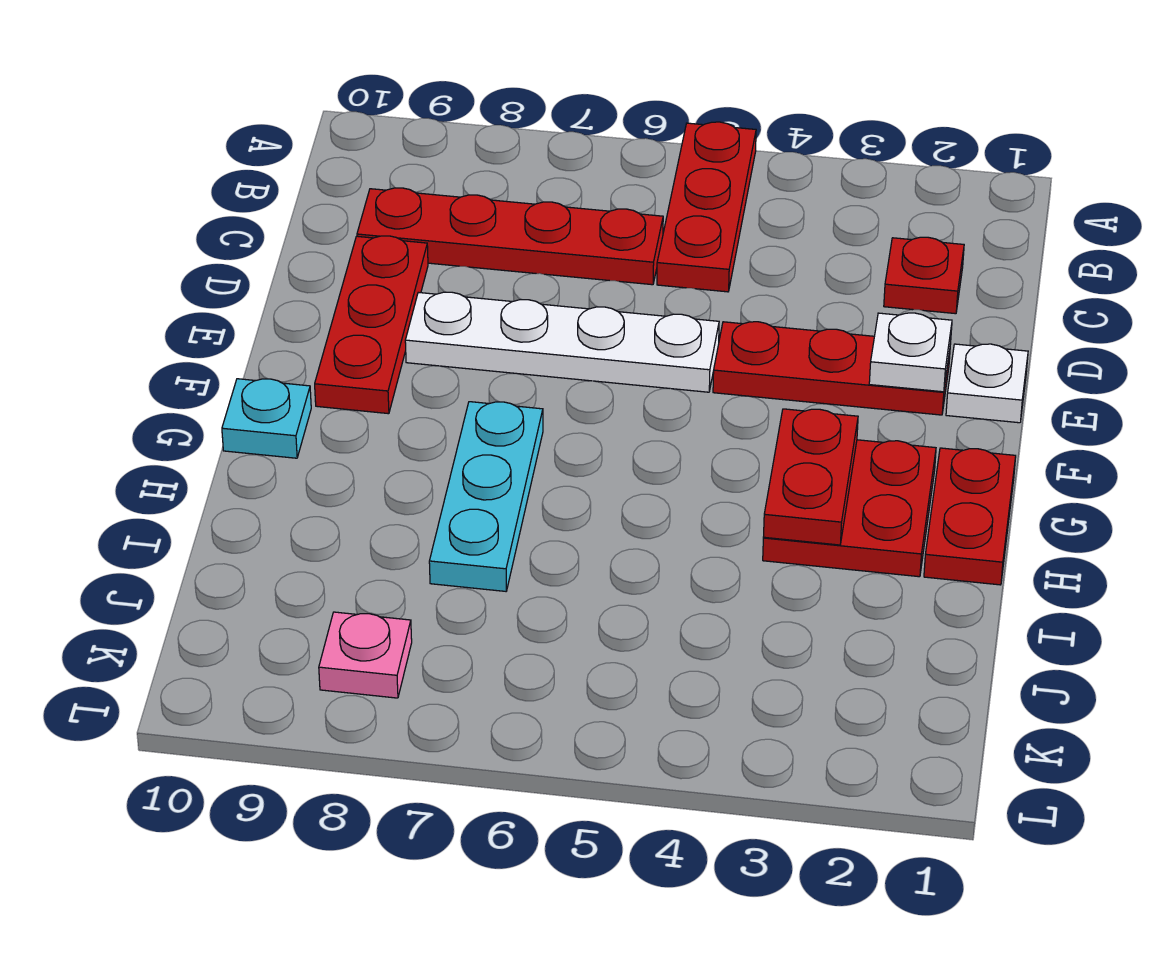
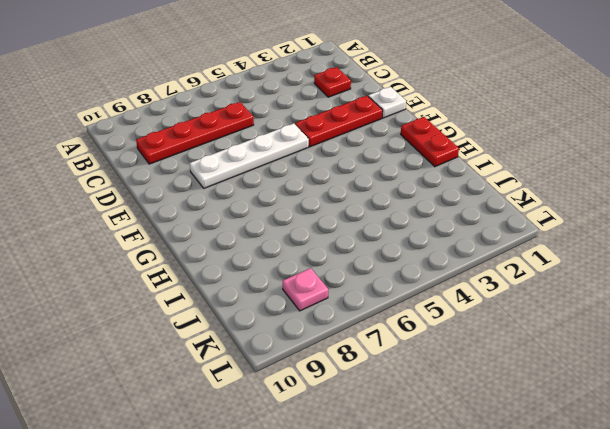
none -> red plate A5:C5 level 1
none -> red plate D9:F9 level 1
none -> red plate G2:H3 level 1

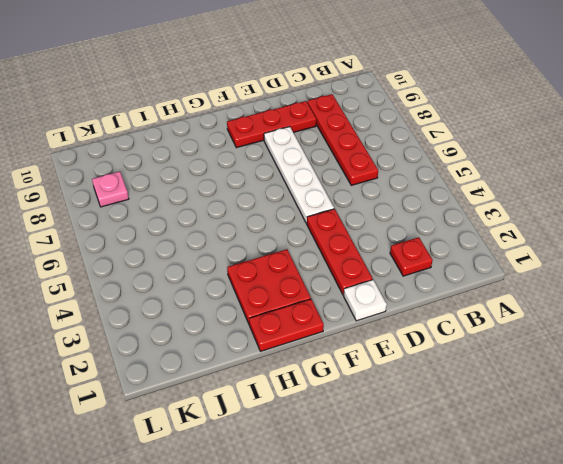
none -> red plate A5:C5 level 1
none -> cyan plate G7:I7 level 1
none -> cyan plate G10 level 1

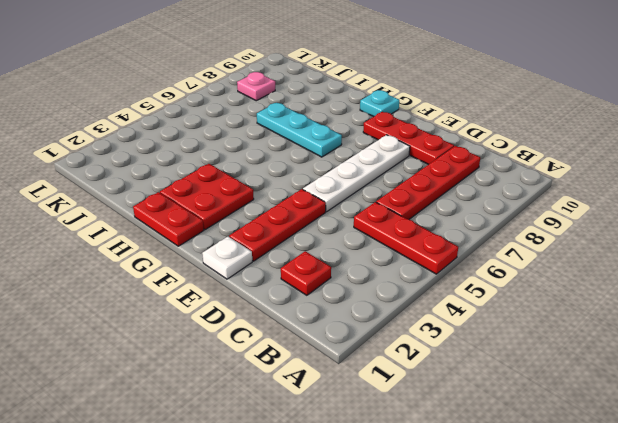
none -> white plate E2 level 2
none -> red plate G3:H3 level 2

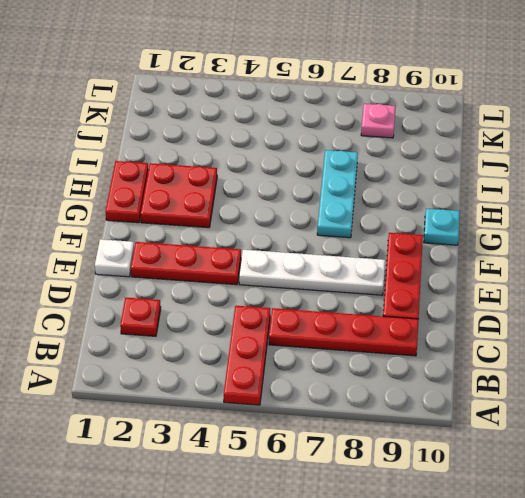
none -> white plate E2 level 2
none -> red plate G3:H3 level 2

